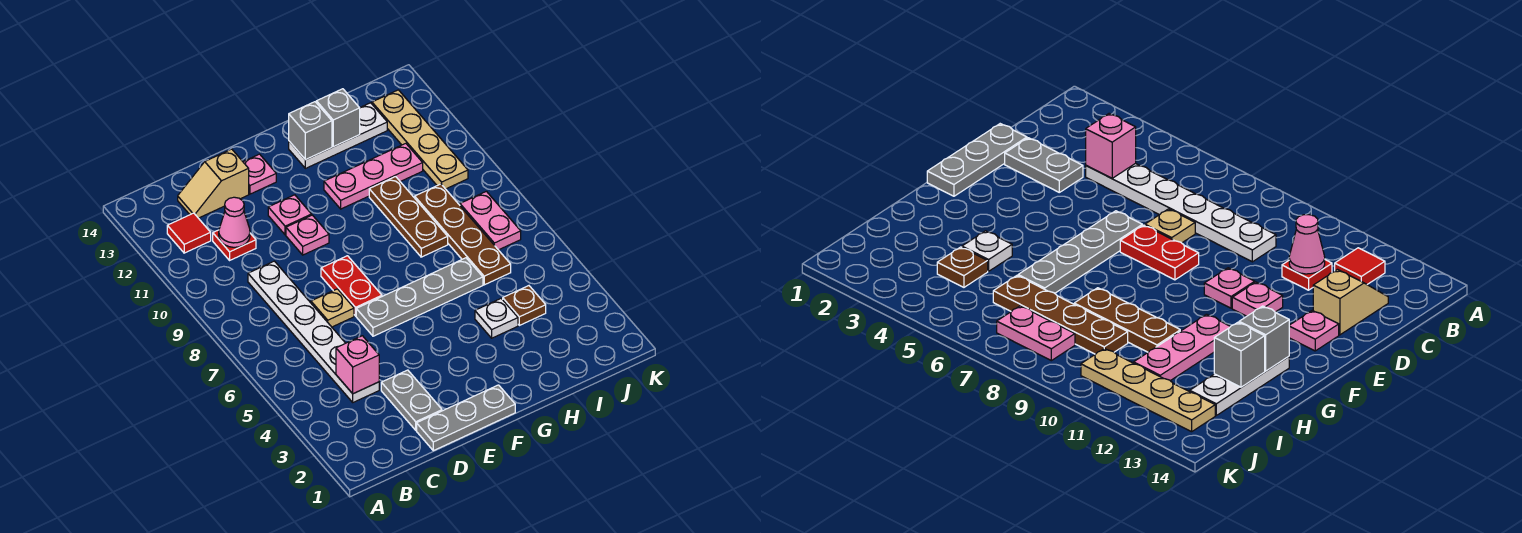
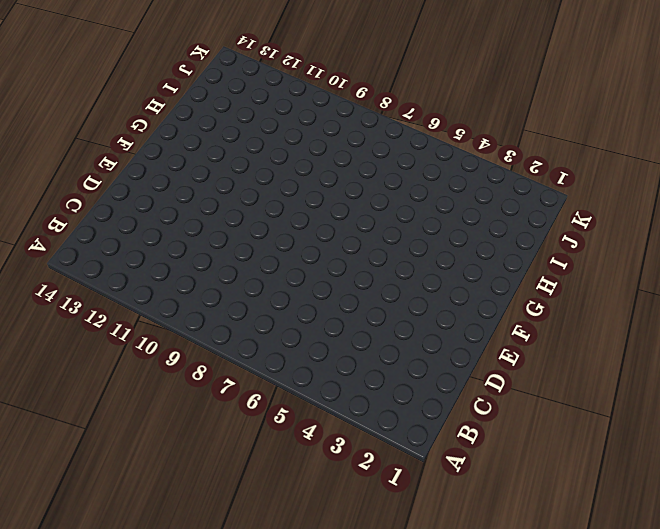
none -> red tile B12 level 1
none -> white plate C4:C9 level 1
none -> red plate C11 level 1

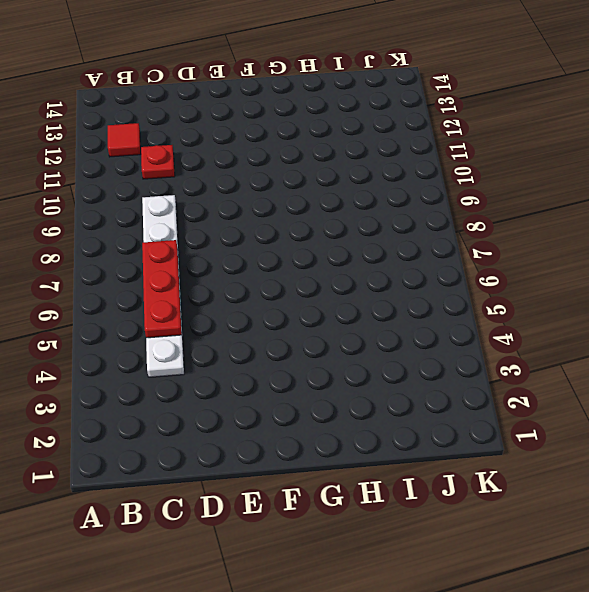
red plate C5:C7 level 2 -> none
none -> tan slope C13:D13 level 1 top D
none -> grey plate D1:F1 level 1
none -> grey plate D2:D3 level 1

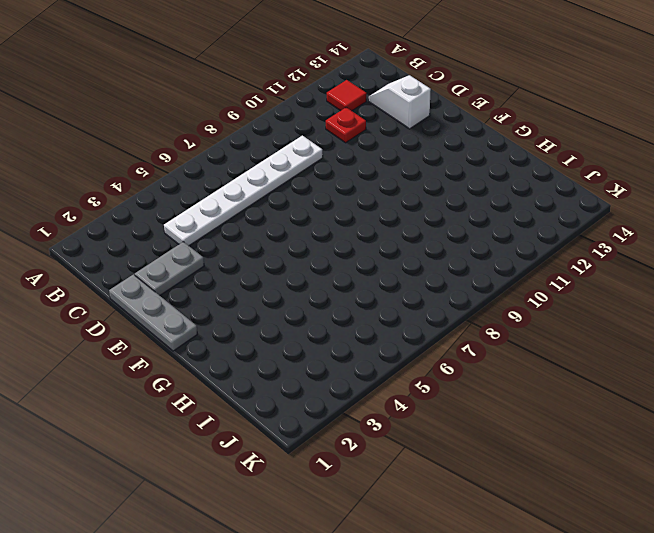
white slope C13:D13 level 1 top D -> tan slope C13:D13 level 1 top D
none -> tan plate D7 level 1
none -> grey plate E6:H6 level 1
none -> red plate E7:E8 level 1

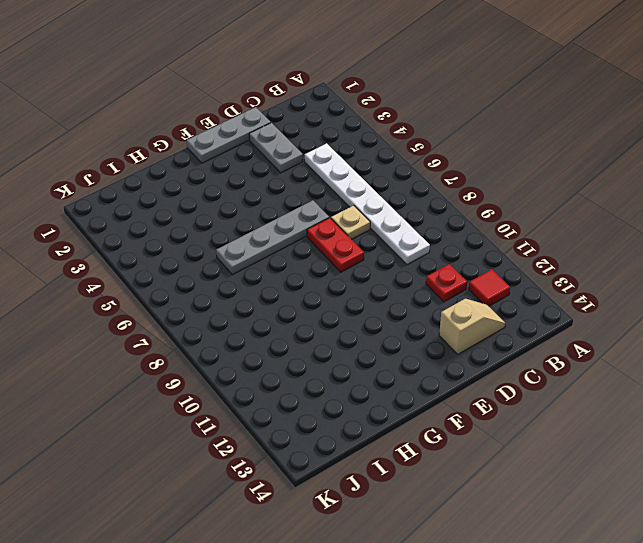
none -> pink plate E10 level 1
none -> pink plate E11 level 1
none -> pink plate E13 level 1

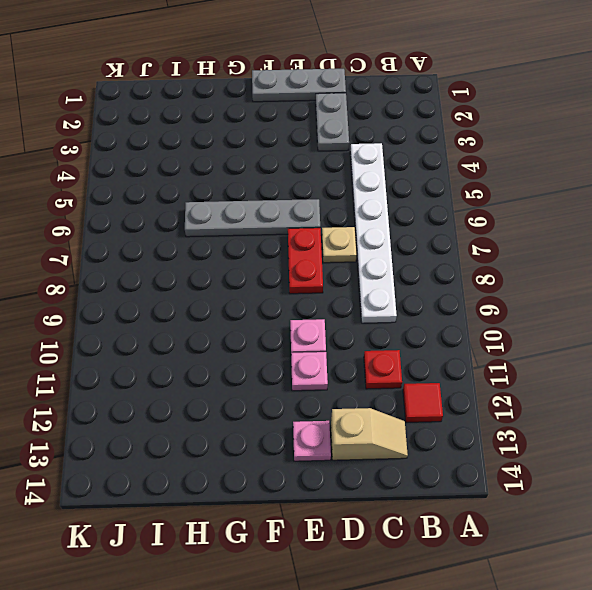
none -> pink plate G11:I11 level 1
none -> white plate G13:I13 level 1
none -> white plate H4 level 1

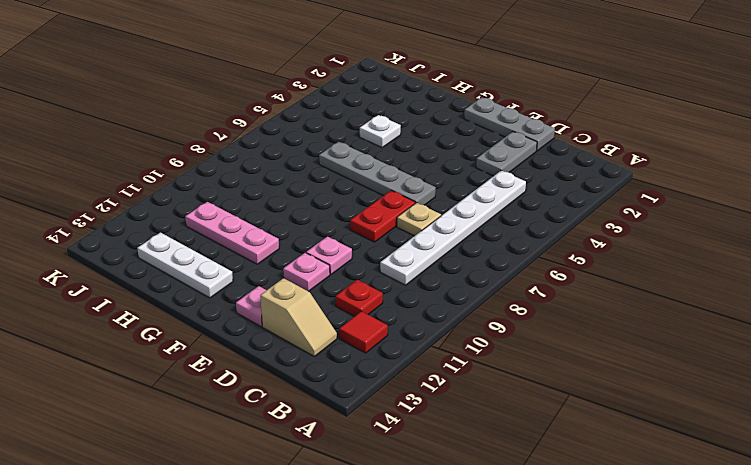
none -> brown plate H8:H10 level 1
none -> brown plate I4 level 1
none -> brown plate I6:I9 level 1

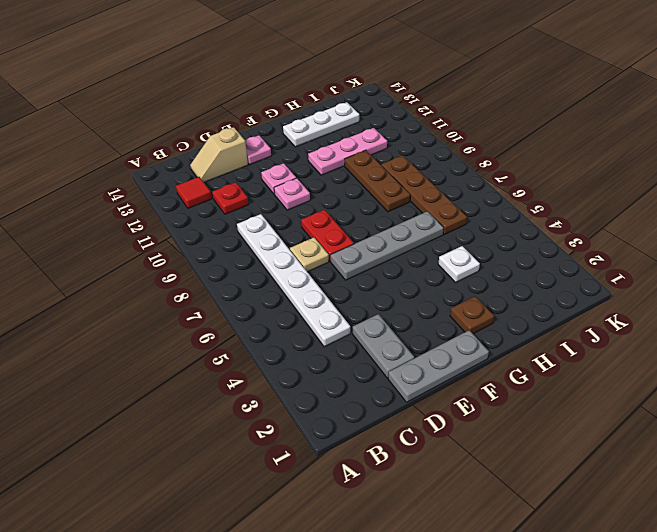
brown plate G2 level 1 -> brown plate I4 level 1
none -> pink plate J7:J8 level 1
none -> tan plate J10:J13 level 1
none -> pink brick C4 level 2

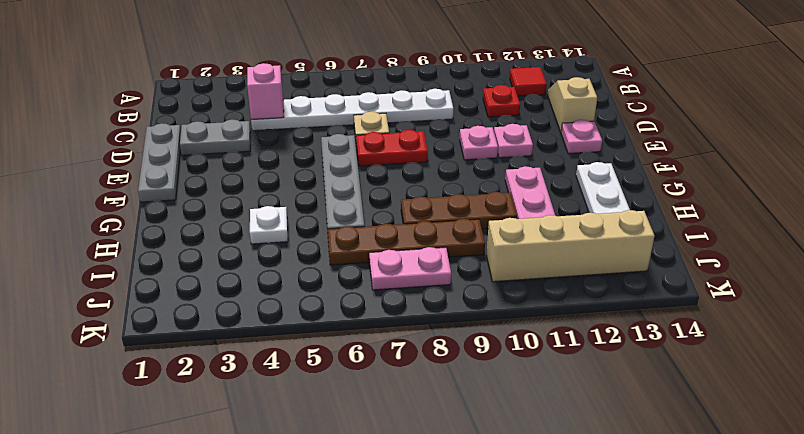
tan brick J10:J13 level 1 -> tan plate J10:J13 level 1
none -> brown plate I4 level 1
none -> pink cone C11 level 2
none -> grey brick G13 level 2

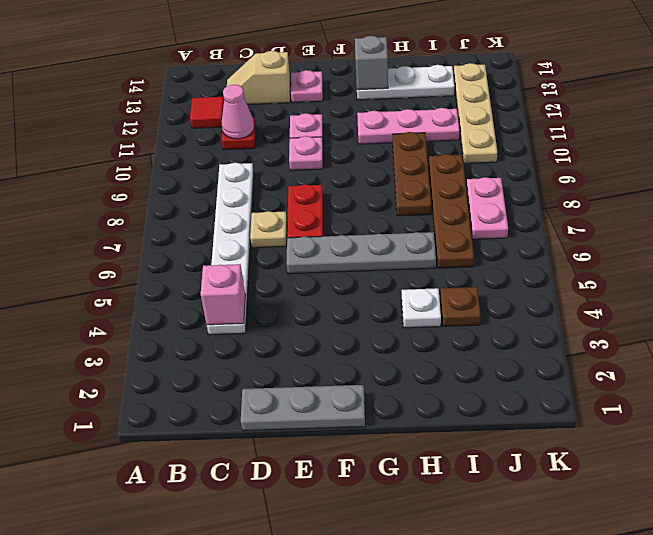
none -> grey plate D2:D3 level 1
none -> grey brick H13 level 2

